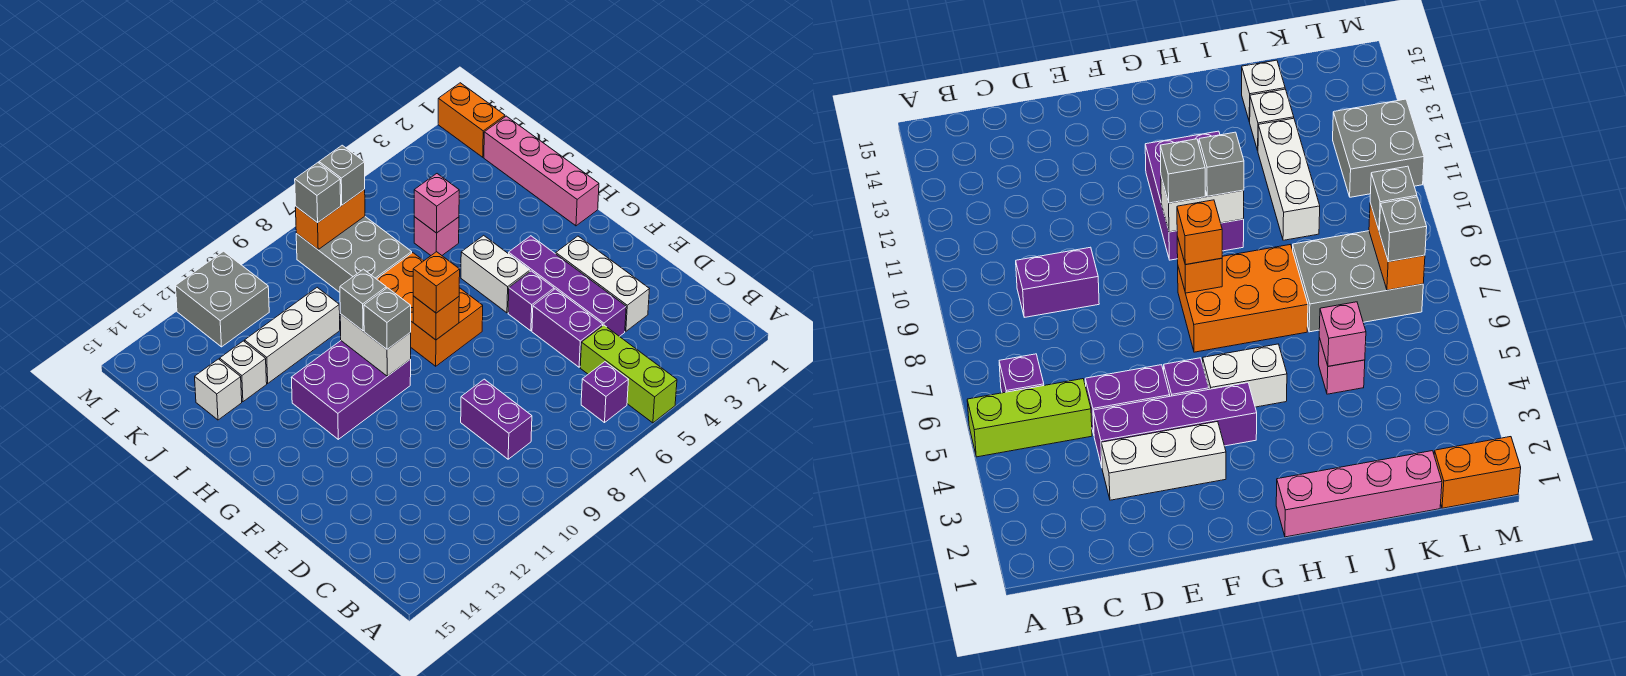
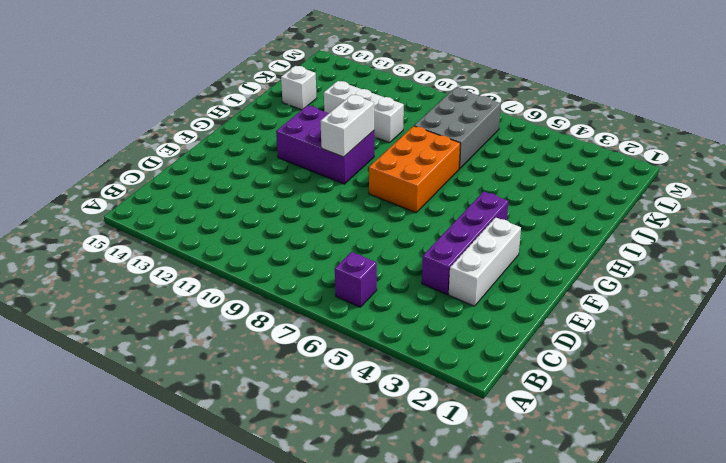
none -> lime brick A5:C5 level 1
none -> purple brick C9:D9 level 1
none -> purple brick D5:E5 level 1

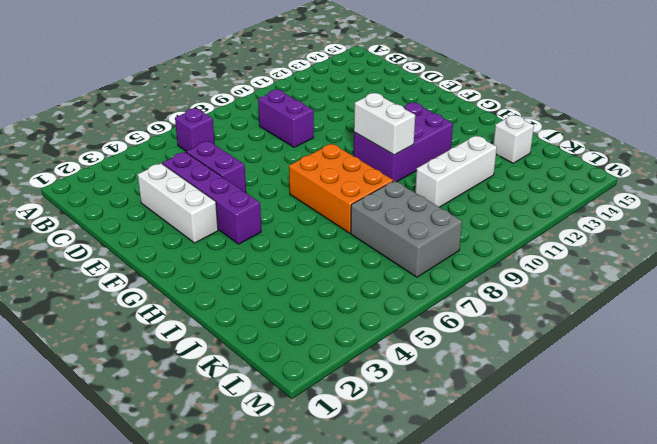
none -> lime brick A5:C5 level 1
none -> purple brick F5 level 1
none -> white brick G5:H5 level 1

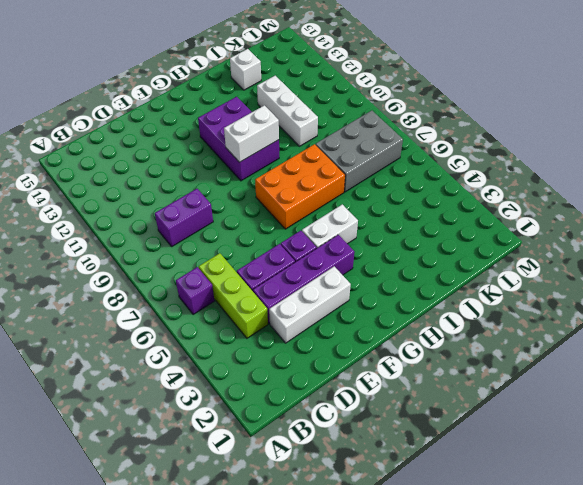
lime brick C4:C6 level 1 -> lime brick A5:C5 level 1
none -> pink brick H1:K1 level 1
none -> pink brick J5 level 1
none -> white brick J13 level 1

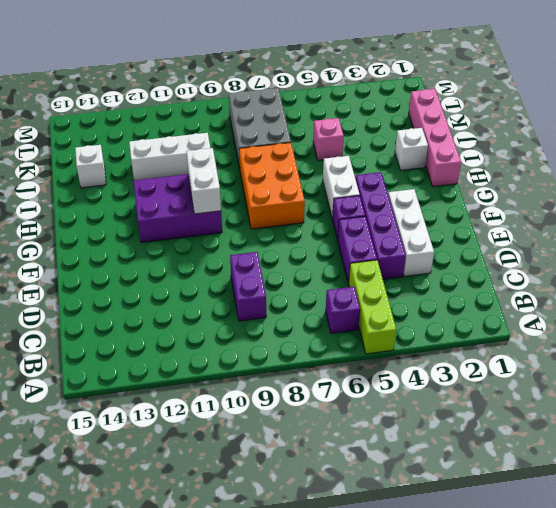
white brick I2 level 1 -> white brick J13 level 1
none -> orange brick L1:M1 level 1
none -> grey brick L11:M12 level 1
none -> orange brick G8 level 2

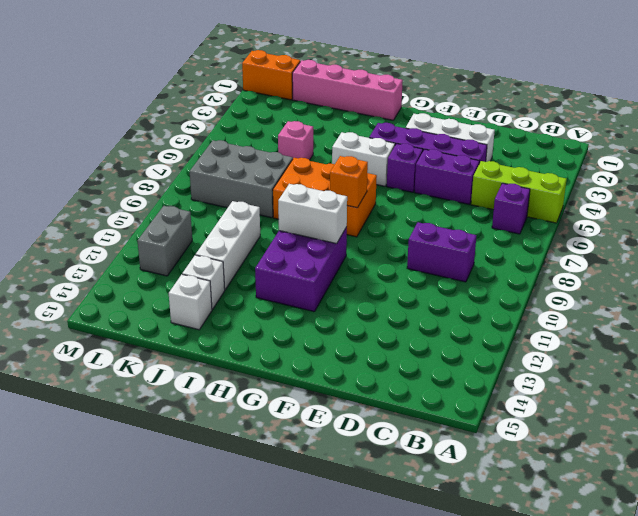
grey brick L11:L12 level 1 -> grey brick L11:M12 level 1
none -> pink brick J5 level 2
none -> orange brick L7:L8 level 2
none -> orange brick G8 level 3

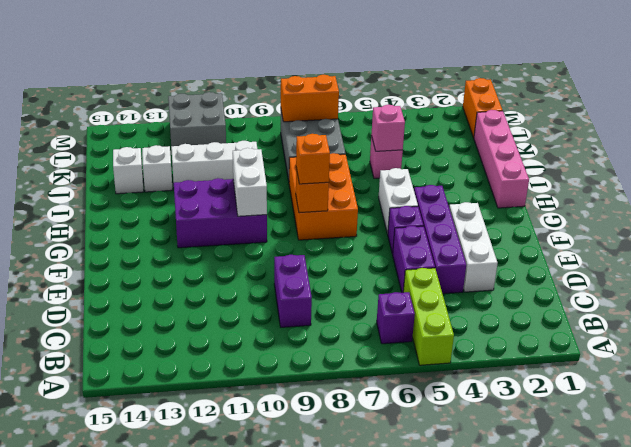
none -> grey brick G10 level 3
none -> grey brick H10 level 3
none -> grey brick L7 level 3

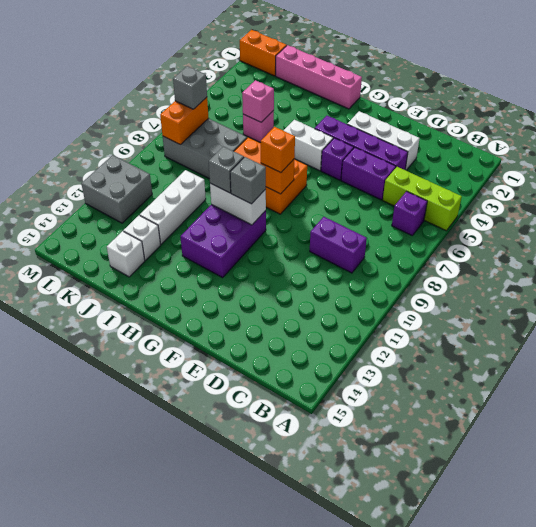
none -> grey brick L8 level 3

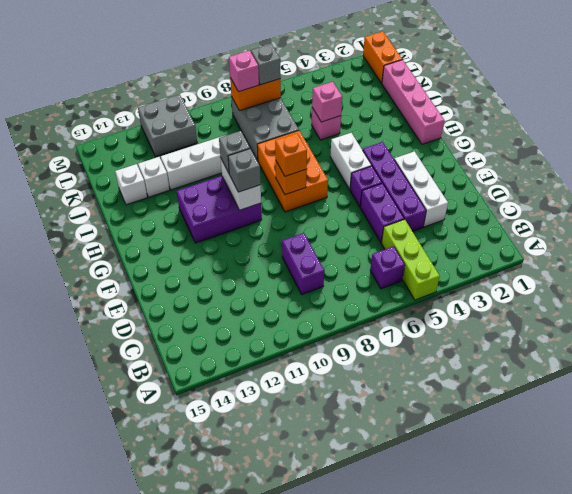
pink brick L8 level 3 -> grey brick L8 level 3

